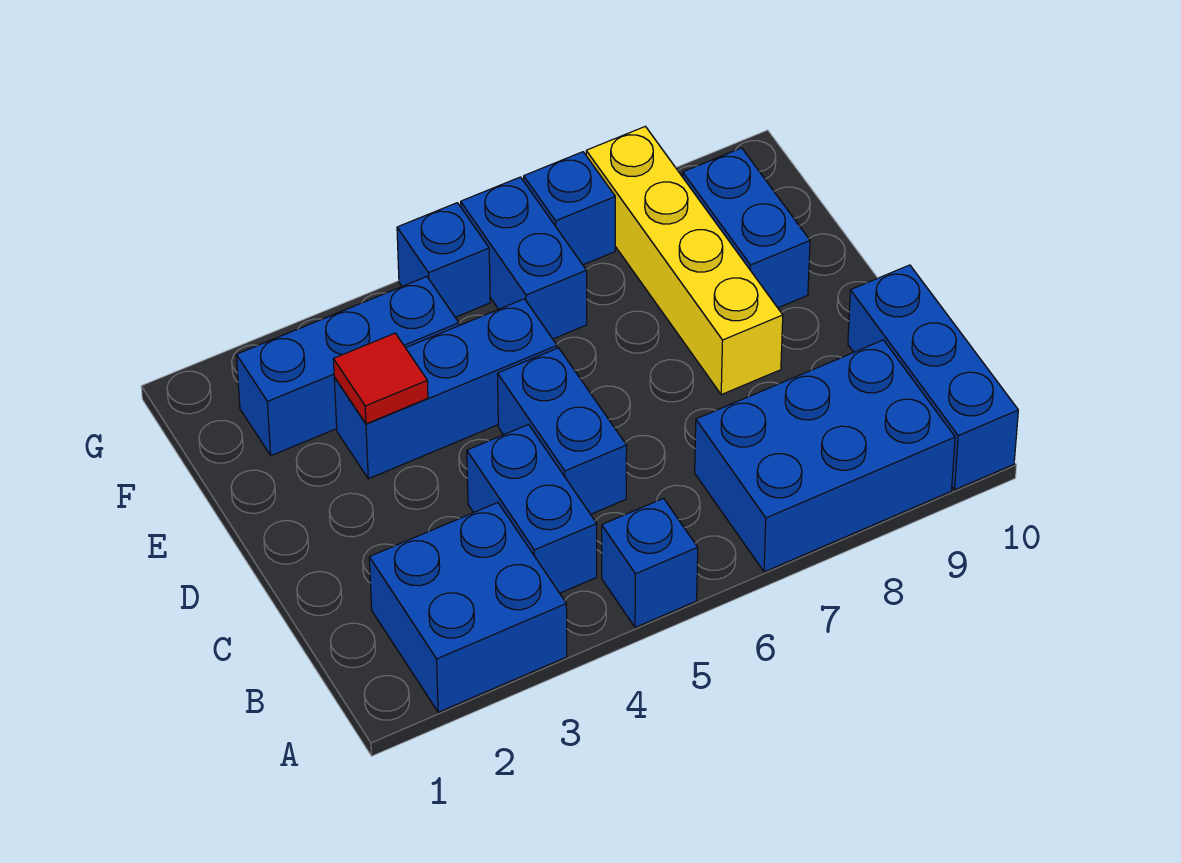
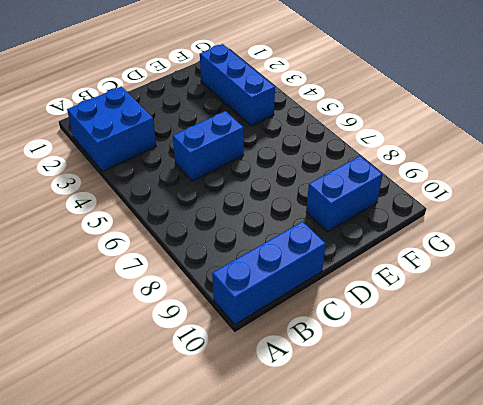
none -> blue brick A5 level 1
none -> blue brick A7:B9 level 1
none -> blue brick B4:C4 level 1

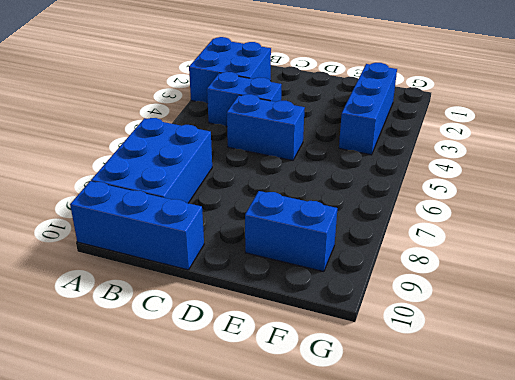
none -> blue brick A5 level 1
none -> yellow brick D8:G8 level 1
none -> blue brick E3:E5 level 1

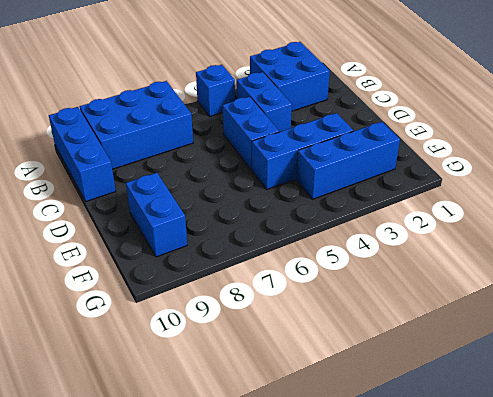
none -> yellow brick D8:G8 level 1
none -> blue brick F6:G6 level 1
none -> blue brick G5 level 1

